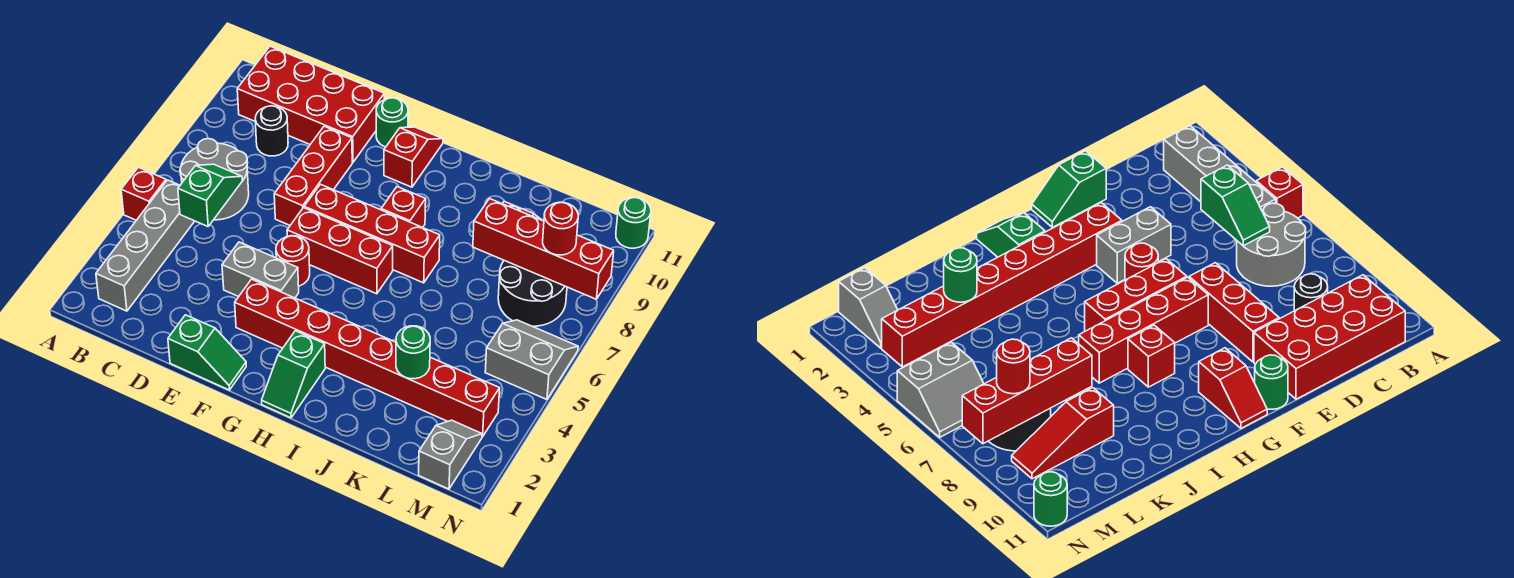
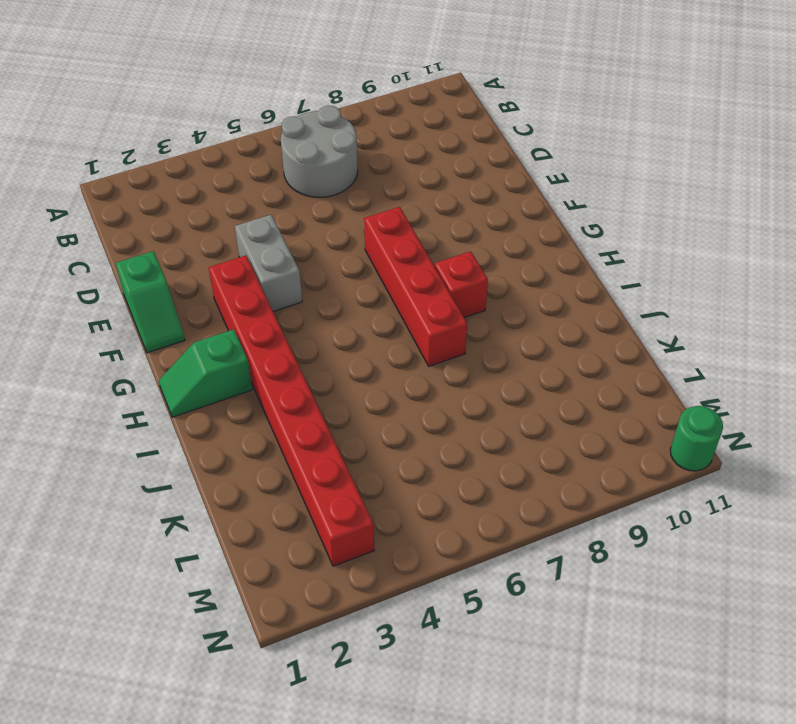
none -> red brick A5 level 1
none -> grey brick B2:B5 level 1
none -> red brick B10:E11 level 1

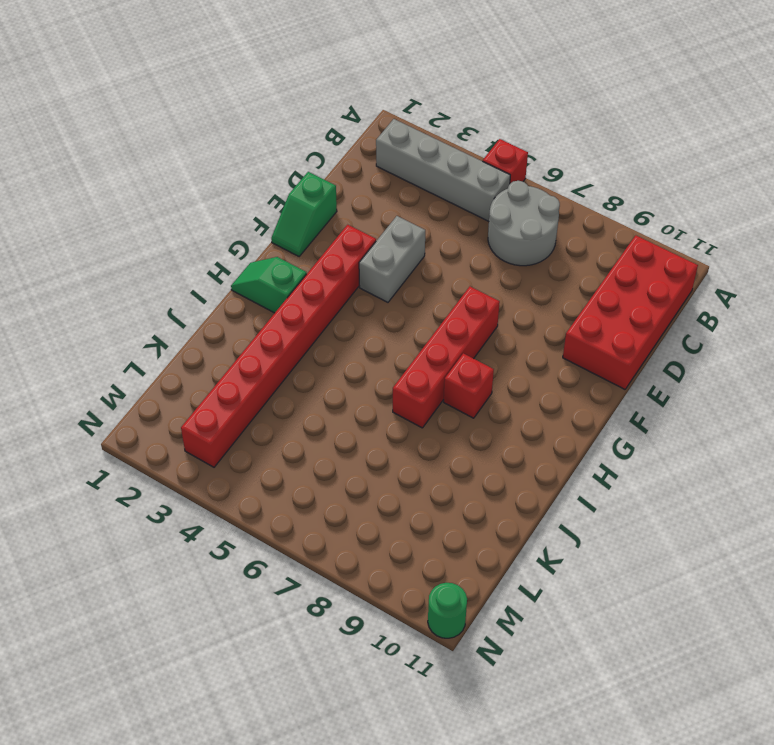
none -> black round brick C9 level 1
none -> red brick E7:E9 level 1
none -> red round brick F5 level 1

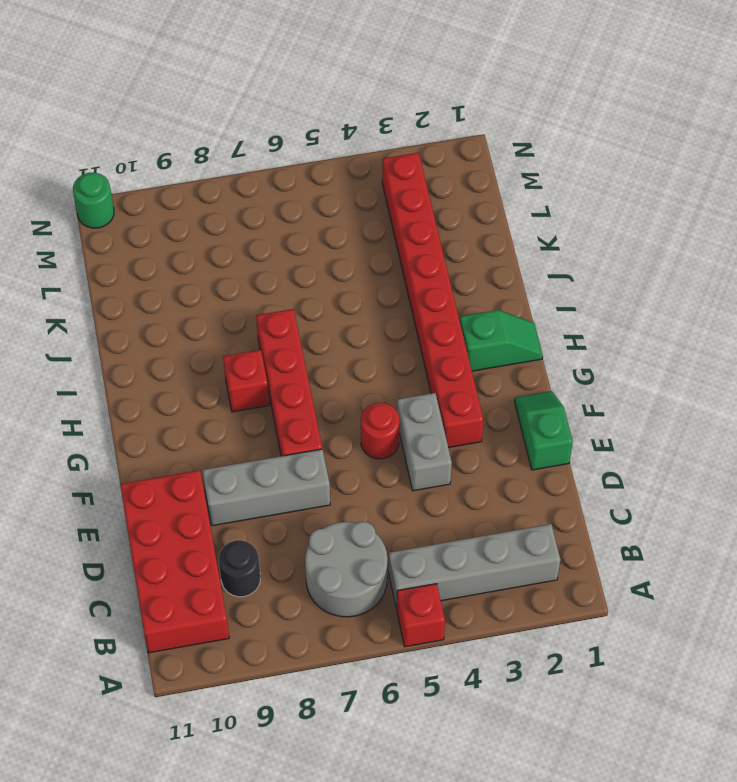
grey brick E7:E9 level 1 -> red brick E7:E9 level 1
none -> red brick F6:H6 level 1
none -> green round brick F11 level 1
none -> red slope G10:G11 level 1 top 10

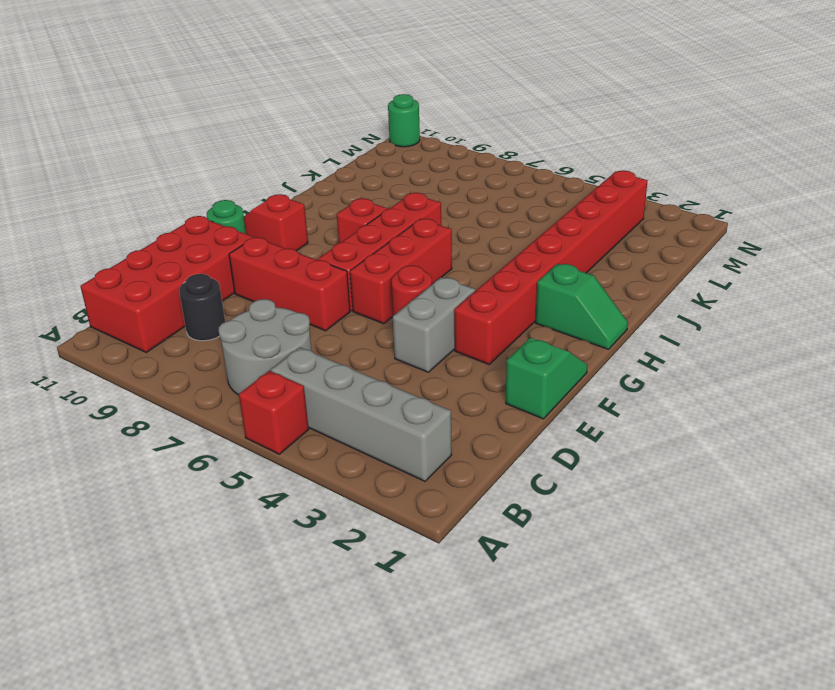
none -> red slope K9:M9 level 1 top K
none -> black round brick L7:M8 level 1
none -> grey slope M1:M2 level 1 top 1

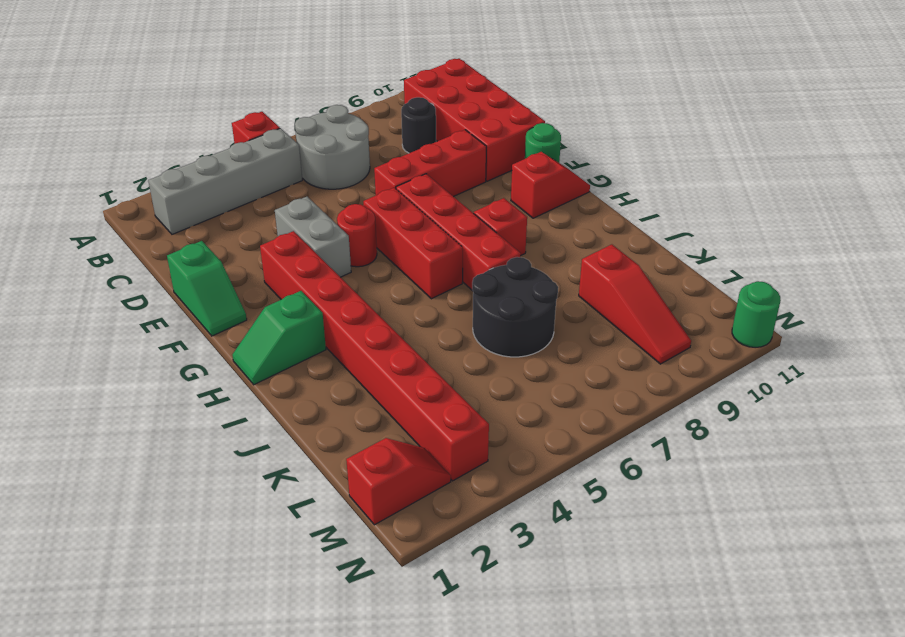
black round brick J6:K7 level 1 -> black round brick L7:M8 level 1
red slope M1:M2 level 1 top 1 -> grey slope M1:M2 level 1 top 1
none -> grey slope M5:N6 level 1 top 5
none -> green slope C5:C6 level 2 top 5
none -> green round brick K3 level 2

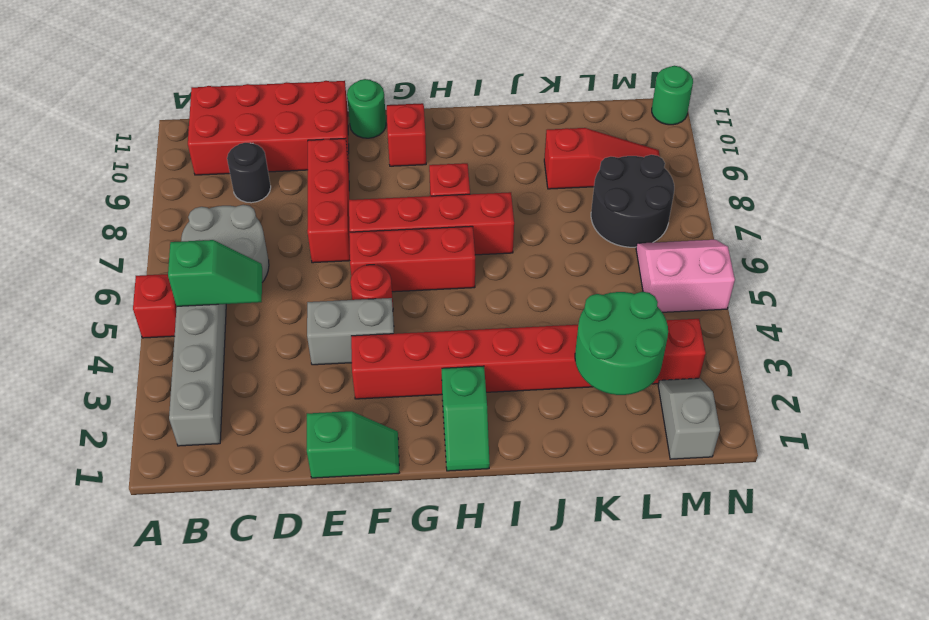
green slope B5:C5 level 2 top B -> green slope C5:C6 level 2 top 5
green round brick K2:L3 level 2 -> green round brick K3 level 2
pink slope M5:N6 level 1 top 5 -> grey slope M5:N6 level 1 top 5
none -> red brick K8:N8 level 2
none -> red round brick M8 level 3

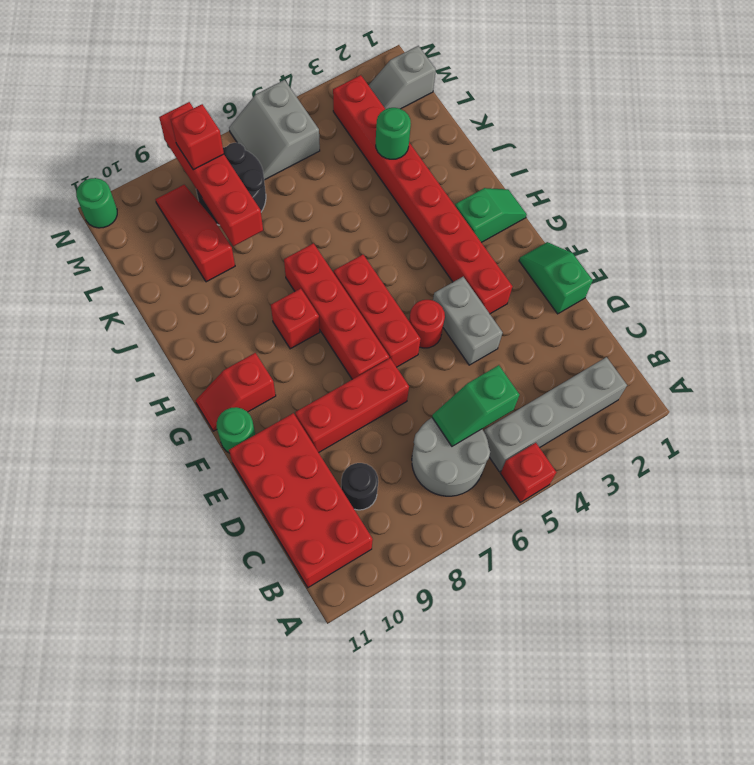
red brick M8 level 3 -> red round brick M8 level 3

